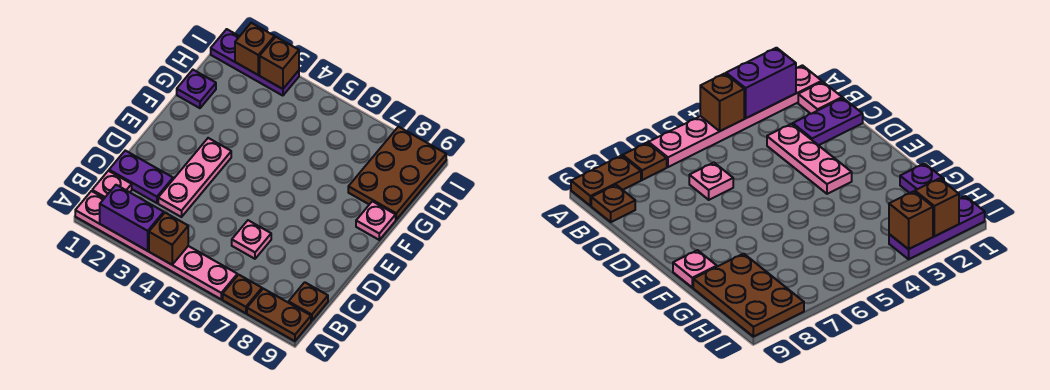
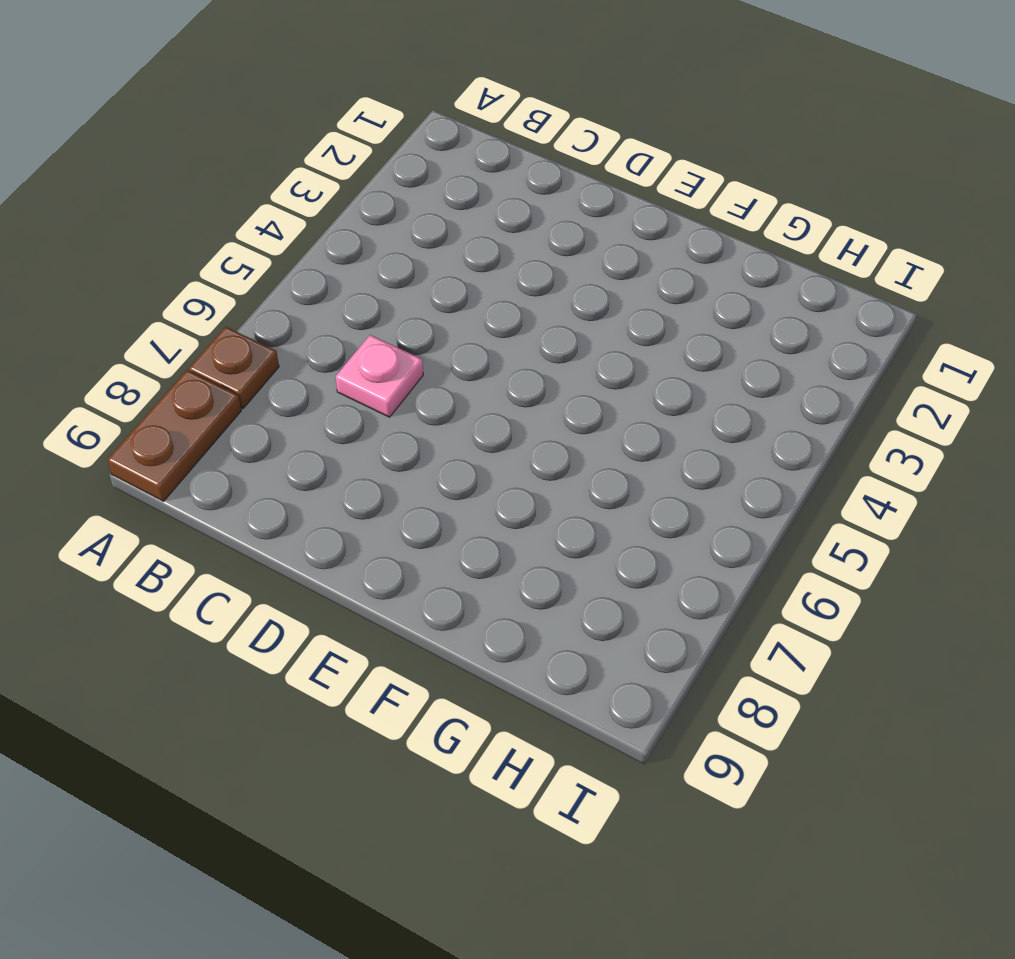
none -> pink plate A1:A6 level 1
none -> pink plate B1 level 1
none -> brown plate B9 level 1

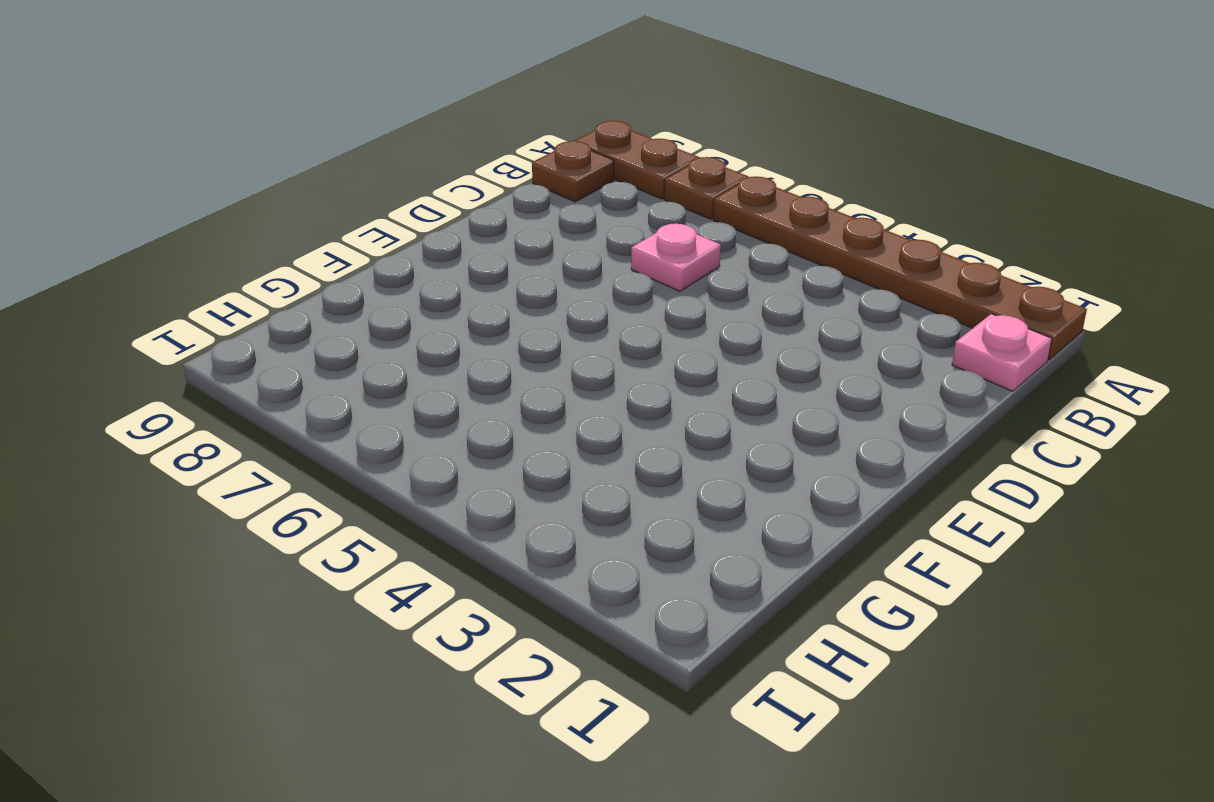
brown plate A1:A6 level 1 -> pink plate A1:A6 level 1
none -> purple plate C1:C2 level 1
none -> pink plate C3:E3 level 1
none -> pink plate F9 level 1

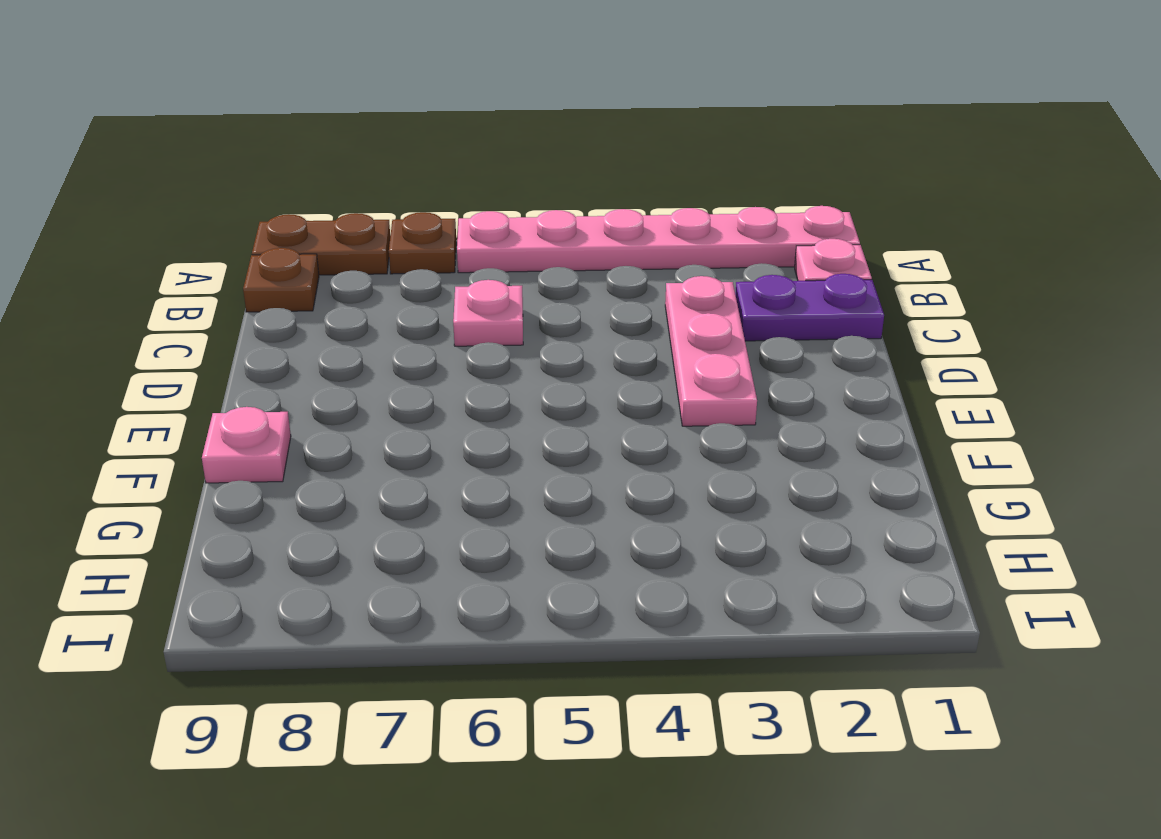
none -> purple plate G1 level 1
none -> brown plate G8:I9 level 1
none -> purple plate I1:I3 level 1

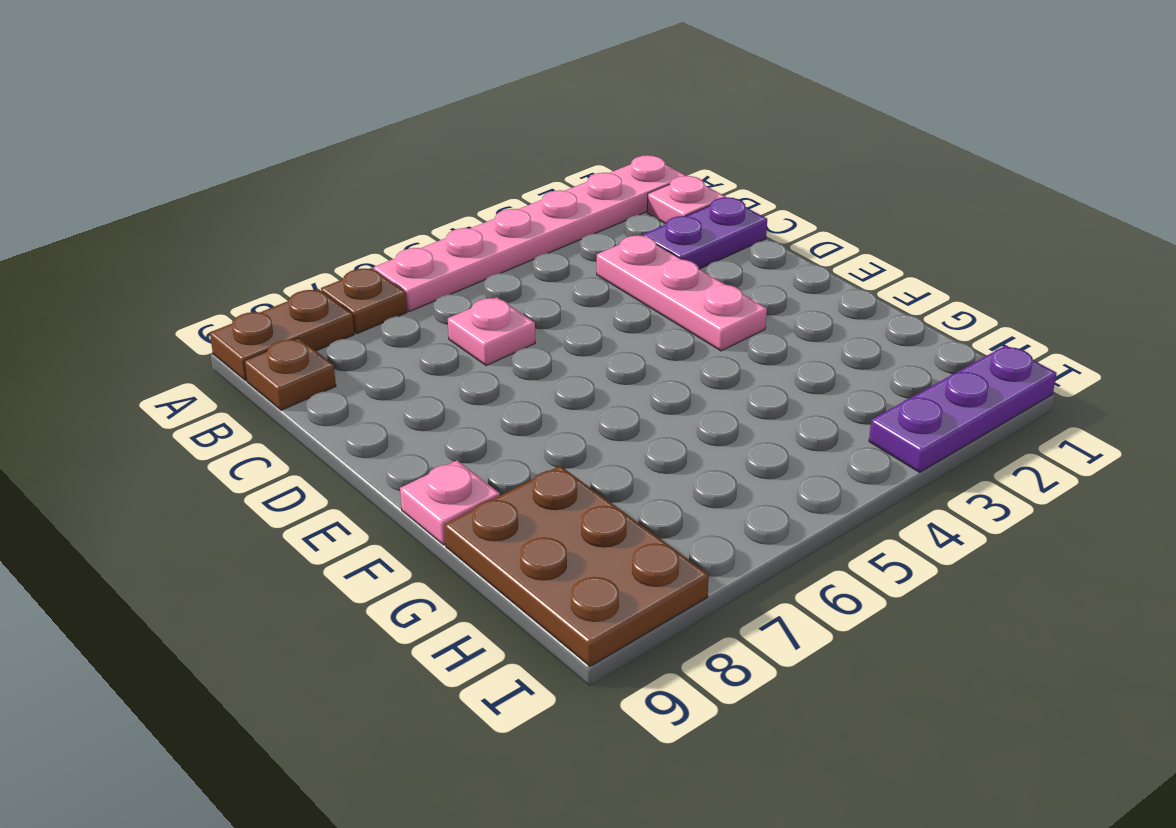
none -> purple plate G1 level 1
none -> purple brick A2:A3 level 2
none -> brown brick A4 level 2

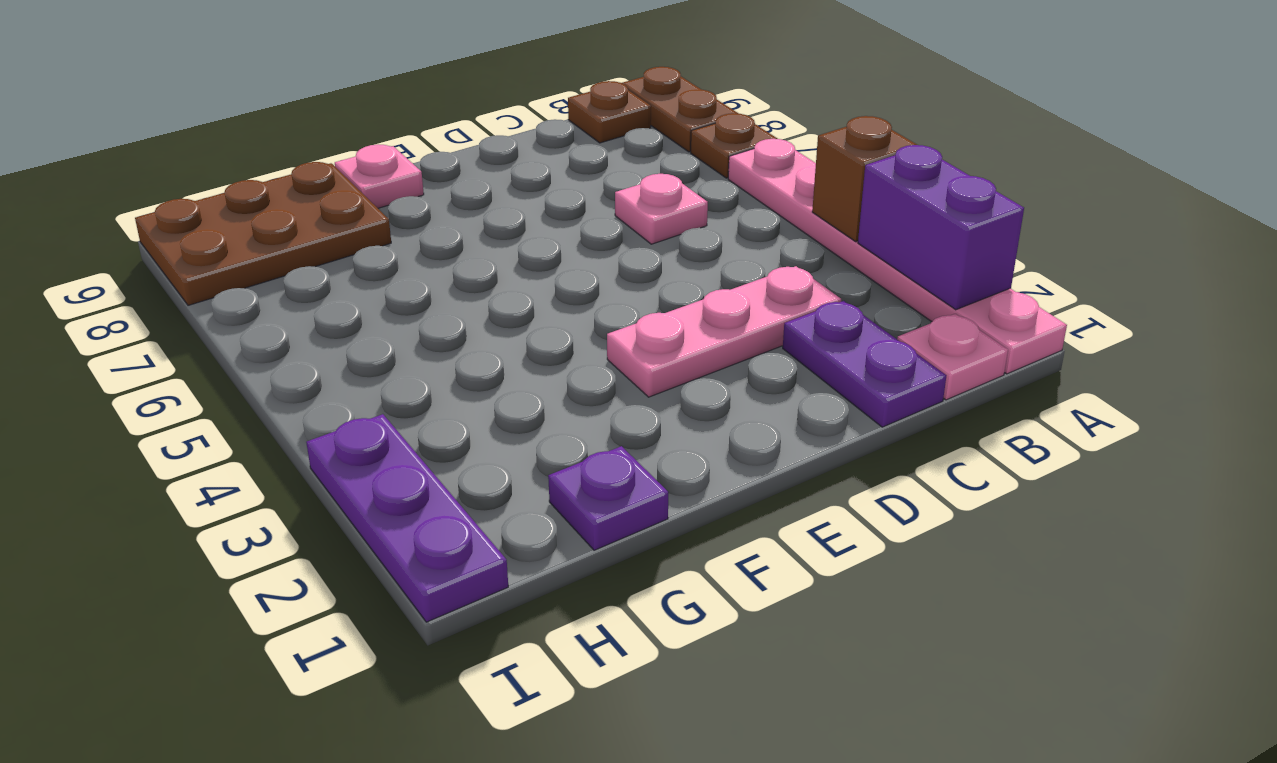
none -> brown brick I2 level 2
none -> brown brick I3 level 2

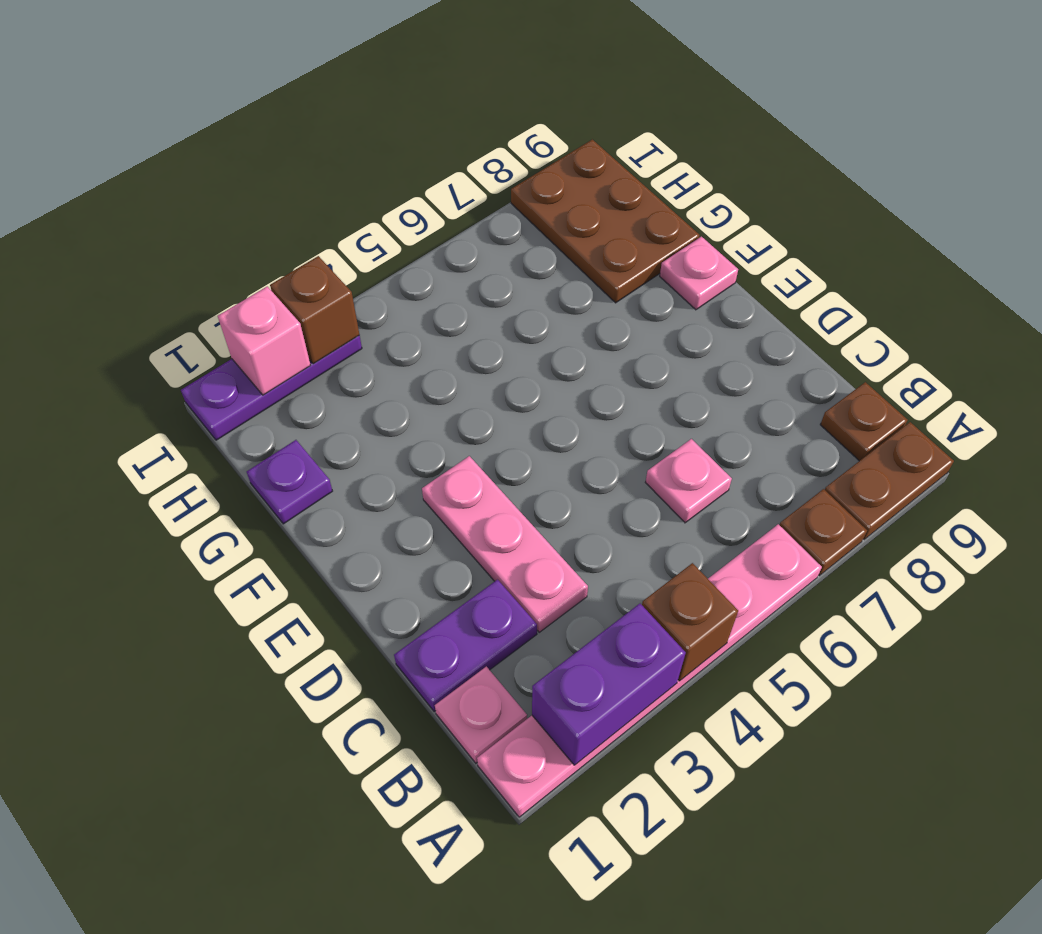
pink brick I2 level 2 -> brown brick I2 level 2

